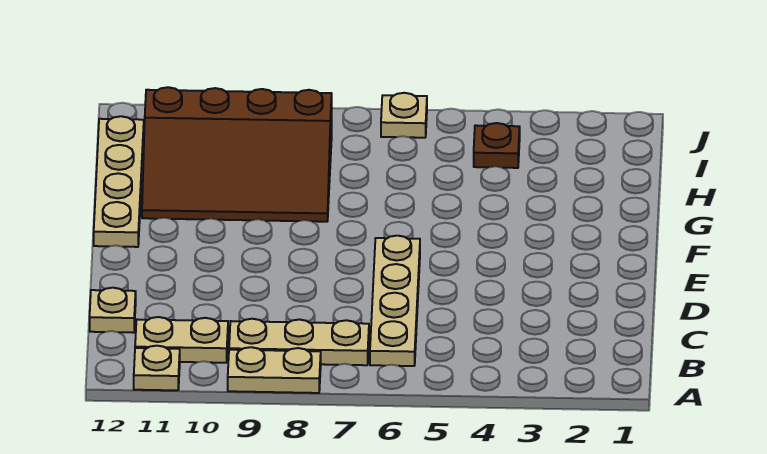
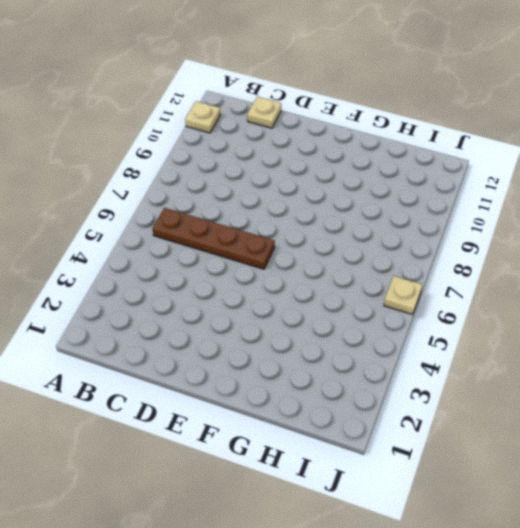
brown plate B6:E6 level 1 -> tan plate B6:E6 level 1
none -> tan plate A8:A9 level 1
none -> tan plate B7:B9 level 1

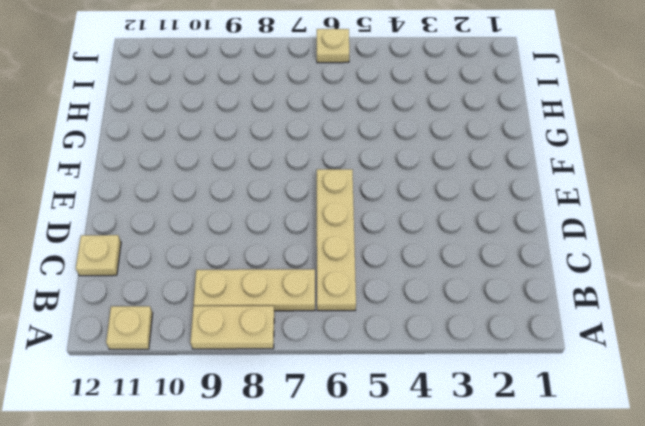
none -> tan plate B10:B11 level 1
none -> tan plate F12:I12 level 1

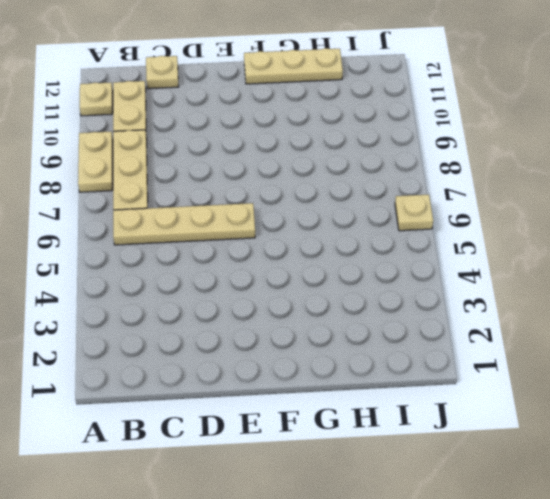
tan plate F12:H12 level 1 -> tan plate F12:I12 level 1
none -> brown slope G8:I11 level 1 top I
none -> brown plate I4 level 1

